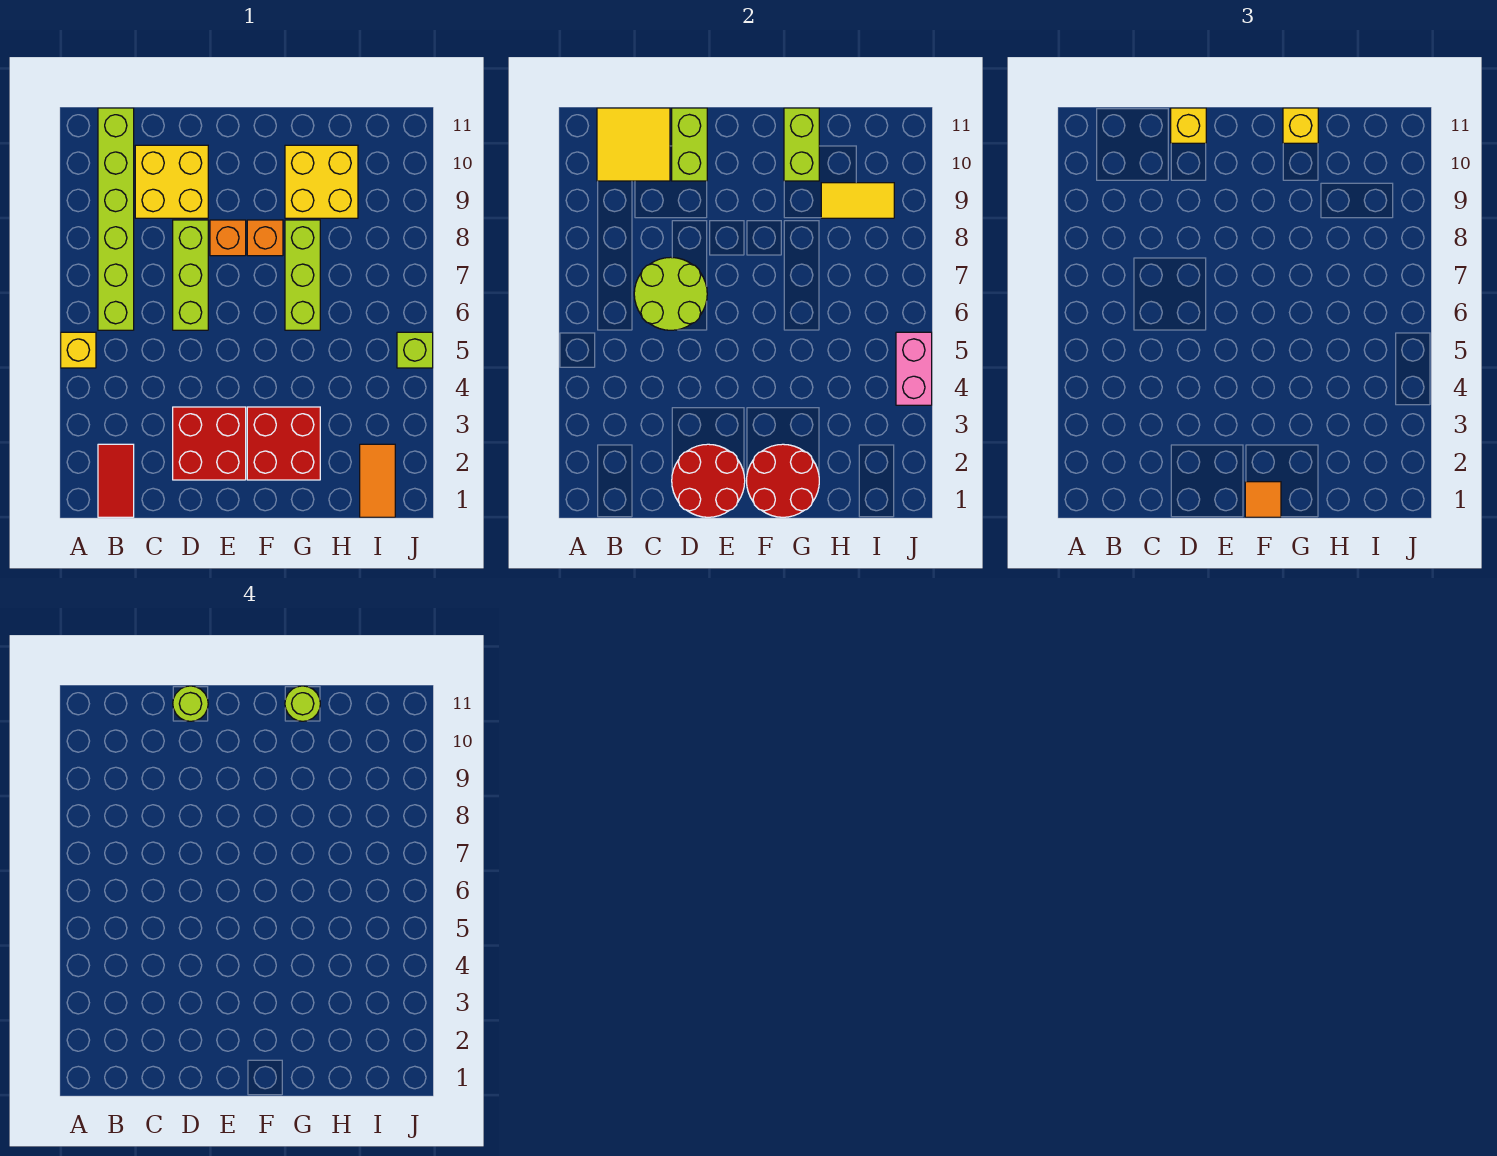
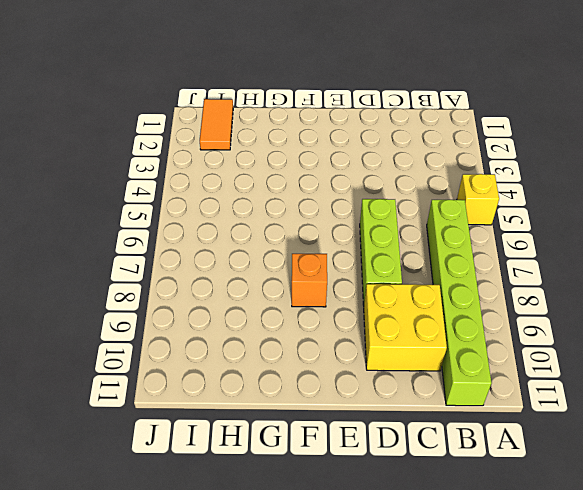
none -> red tile B1:B2 level 1
none -> red brick D2:E3 level 1
none -> orange brick E8 level 1

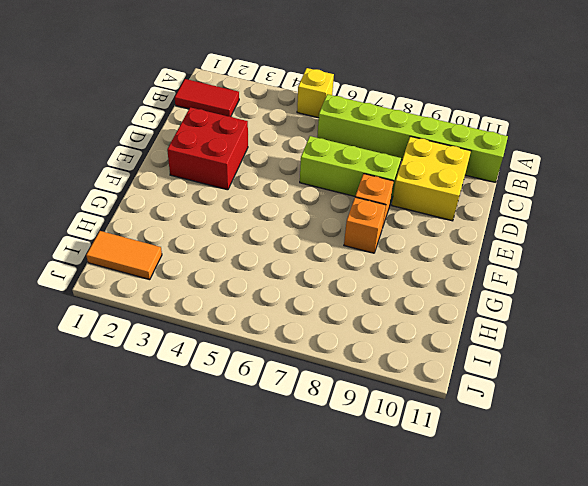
none -> red brick F2:G3 level 1
none -> lime brick G6:G8 level 1
none -> yellow brick G9:H10 level 1

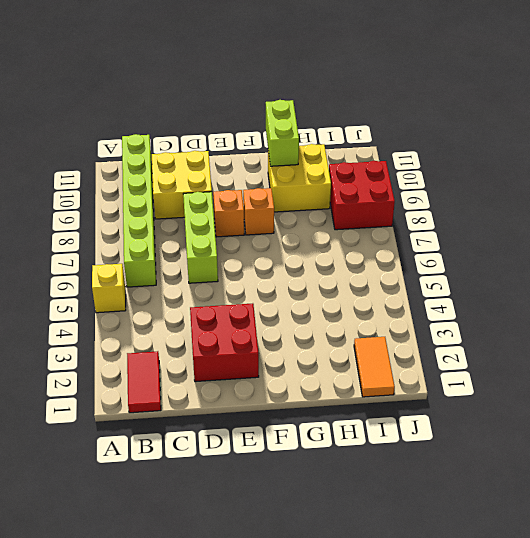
red brick I8:J9 level 1 -> red brick F2:G3 level 1
none -> lime brick G6:G8 level 1
none -> lime brick J5 level 1
none -> yellow tile B10:C11 level 2

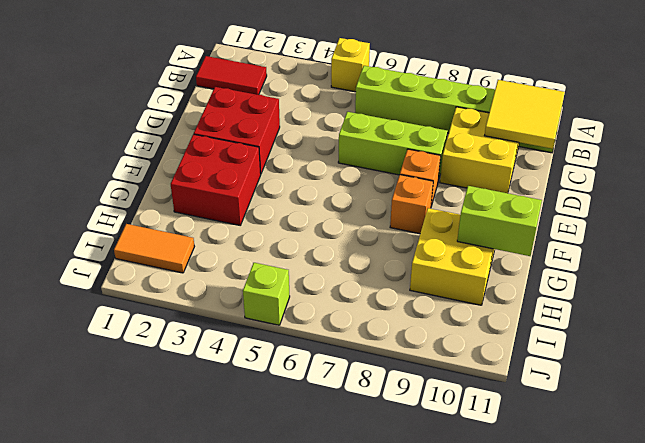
none -> lime brick G6:G8 level 1
none -> lime round brick C6:D7 level 2
none -> red round brick D1:E2 level 2

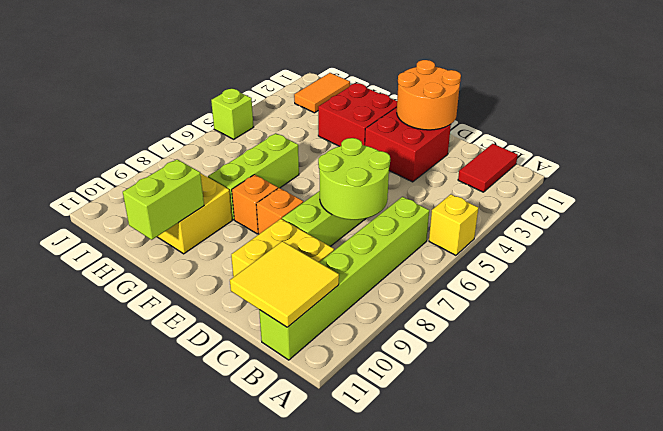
orange round brick D1:E2 level 2 -> red round brick D1:E2 level 2
none -> lime brick D10:D11 level 2
none -> red round brick F1:G2 level 2
none -> yellow tile H9:I9 level 2

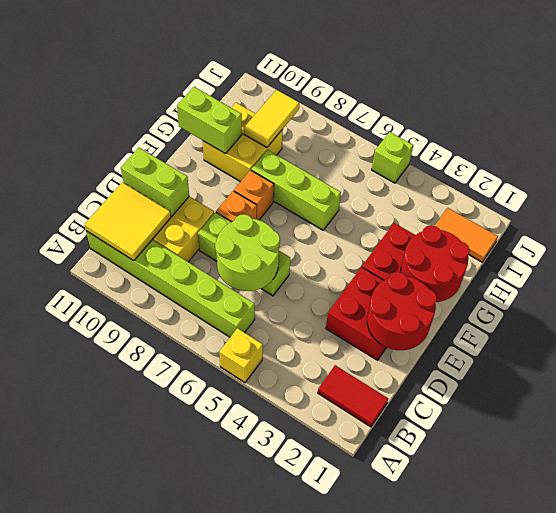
none -> pink brick J4:J5 level 2
none -> yellow brick D11 level 3
none -> orange tile F1 level 3

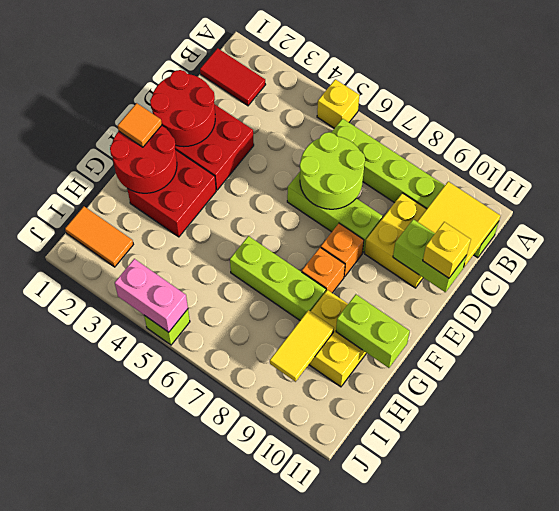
none -> yellow brick G11 level 3
none -> lime round brick D11 level 4
none -> lime round brick G11 level 4

